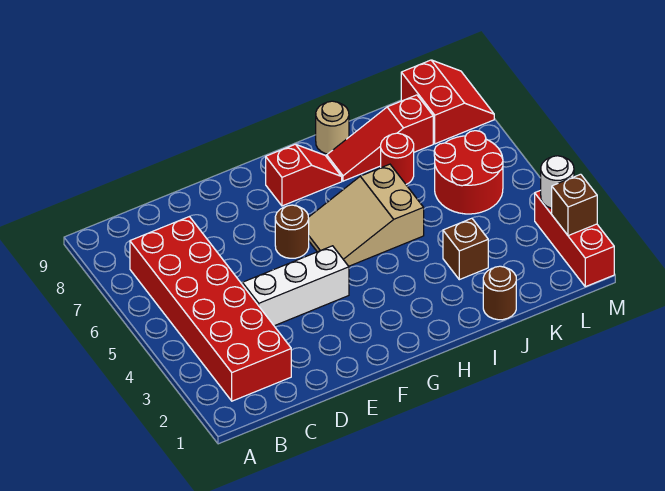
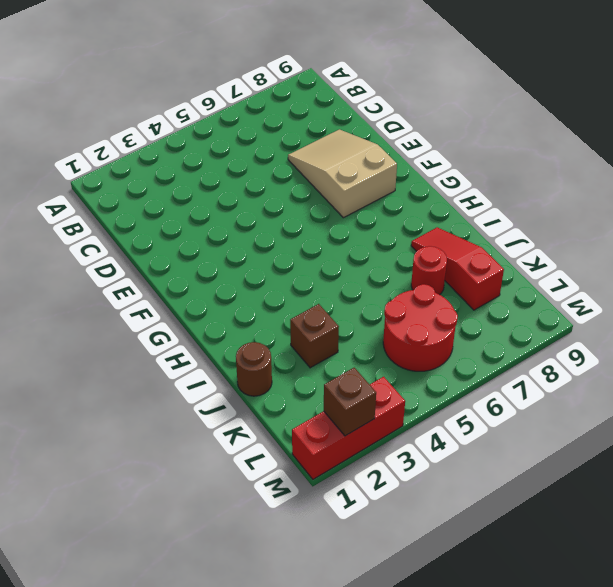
tan slope D7:F8 level 1 top F -> tan slope G5:I6 level 1 top I
none -> red brick B2:C7 level 1
none -> white brick D4:F4 level 1
none -> brown round brick F6 level 1

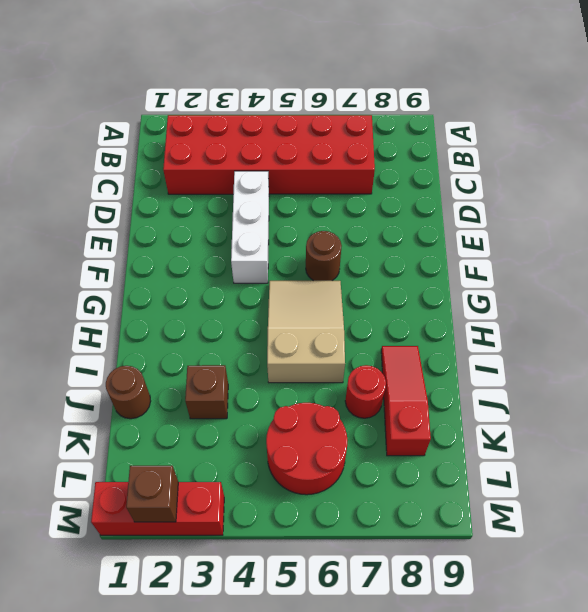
none -> red slope G8:H8 level 1 top G
none -> tan round brick I9 level 1
none -> red slope L8:M9 level 1 top L

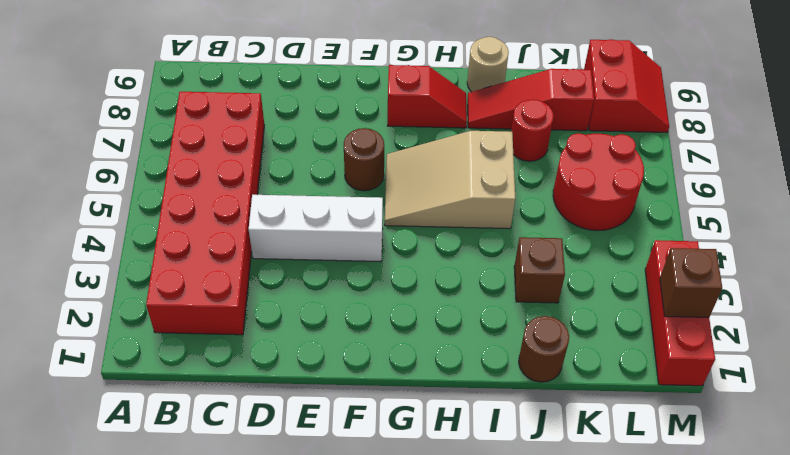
none -> white round brick M3 level 2

